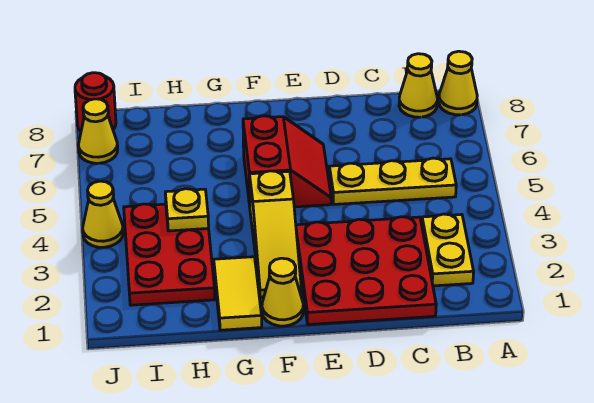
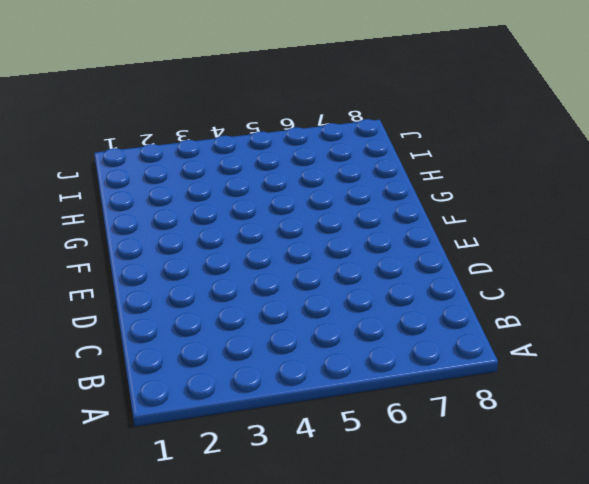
none -> yellow cone A8 level 1
none -> yellow plate B2:B3 level 1
none -> yellow plate B5:D5 level 1

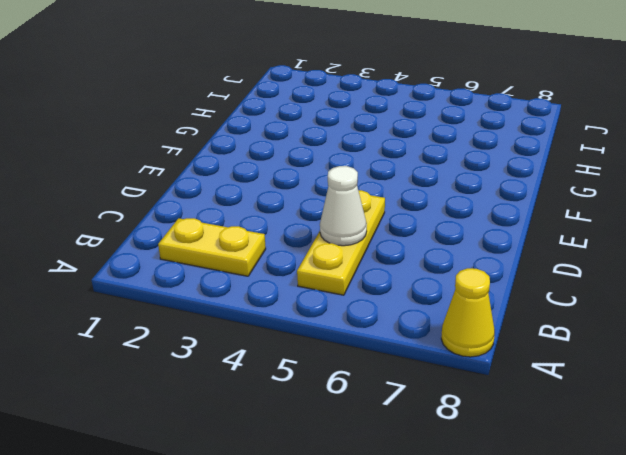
white cone C5 level 2 -> none
none -> yellow cone B8 level 1
none -> red plate C1:E3 level 1
none -> red slope E5:F6 level 1 top F

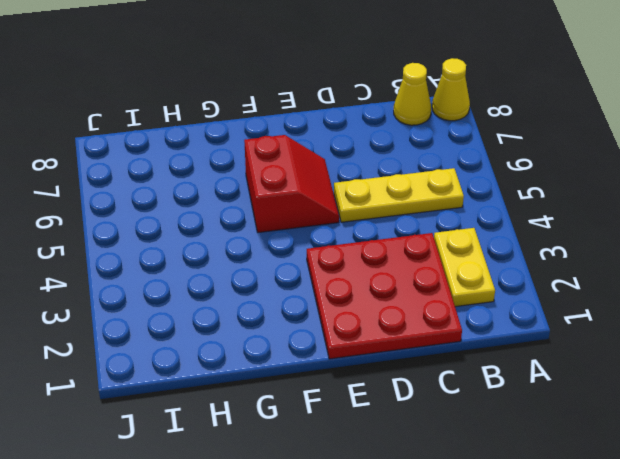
none -> yellow cone F1 level 1
none -> yellow slope F2:F4 level 1 top 4
none -> yellow tile G1:G2 level 1

